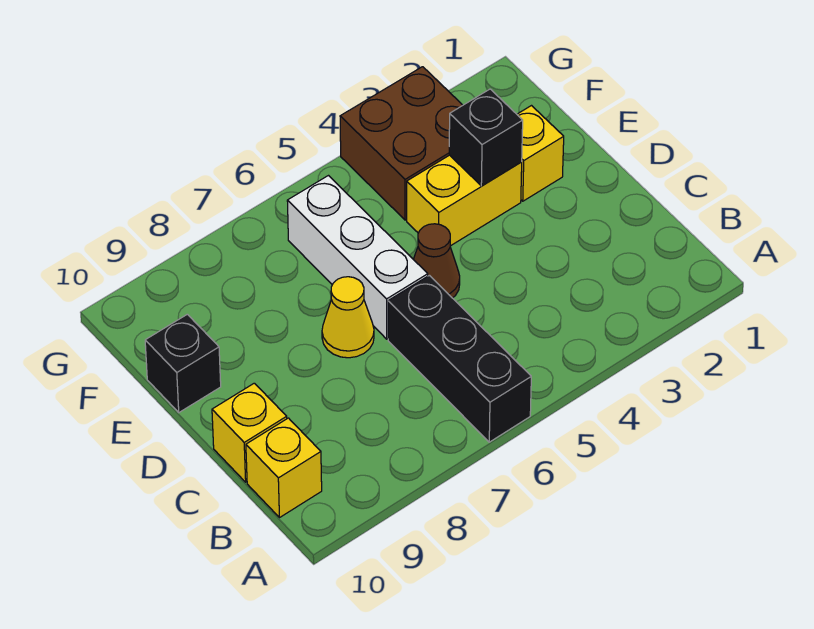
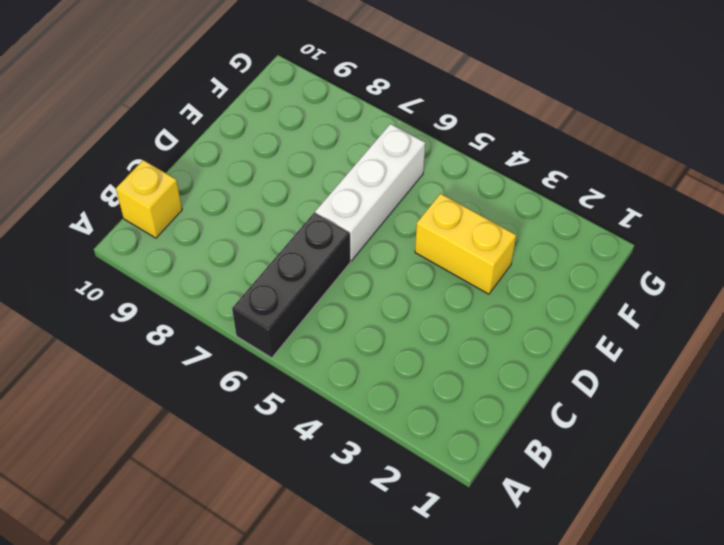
none -> yellow brick C10 level 1
none -> brown cone D5 level 1

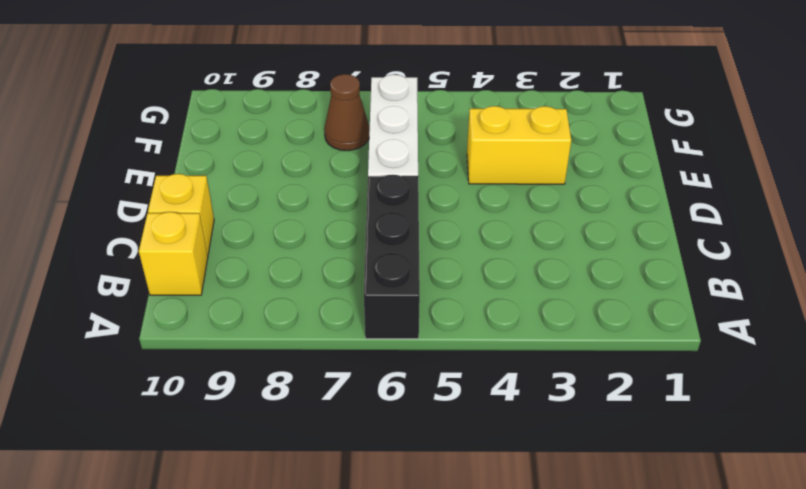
brown cone F7 level 1 -> brown cone D5 level 1
none -> yellow cone D7 level 1
none -> yellow brick E2 level 1

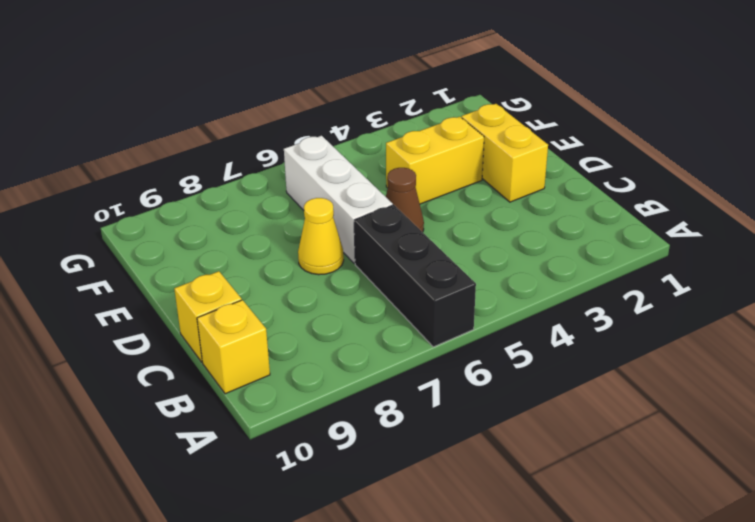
yellow brick D2:E2 level 1 -> yellow brick E2 level 1
none -> black brick E10 level 1
none -> brown brick F3:G4 level 1

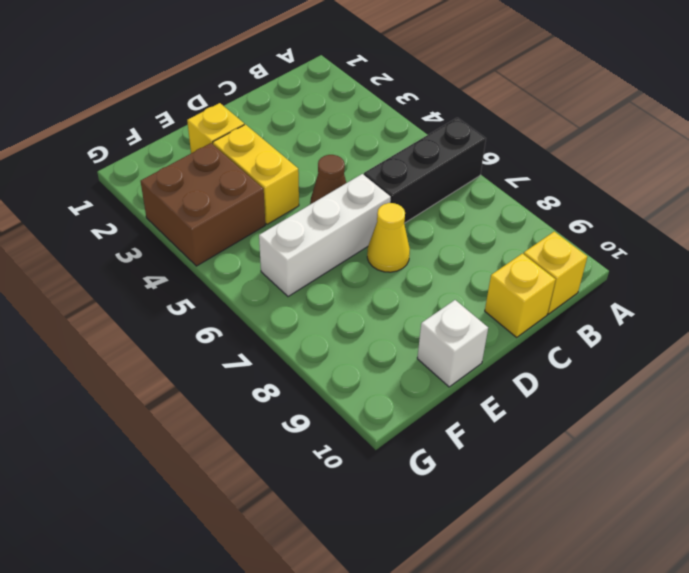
white brick E10 level 1 -> black brick E10 level 1
none -> black brick E3 level 2

